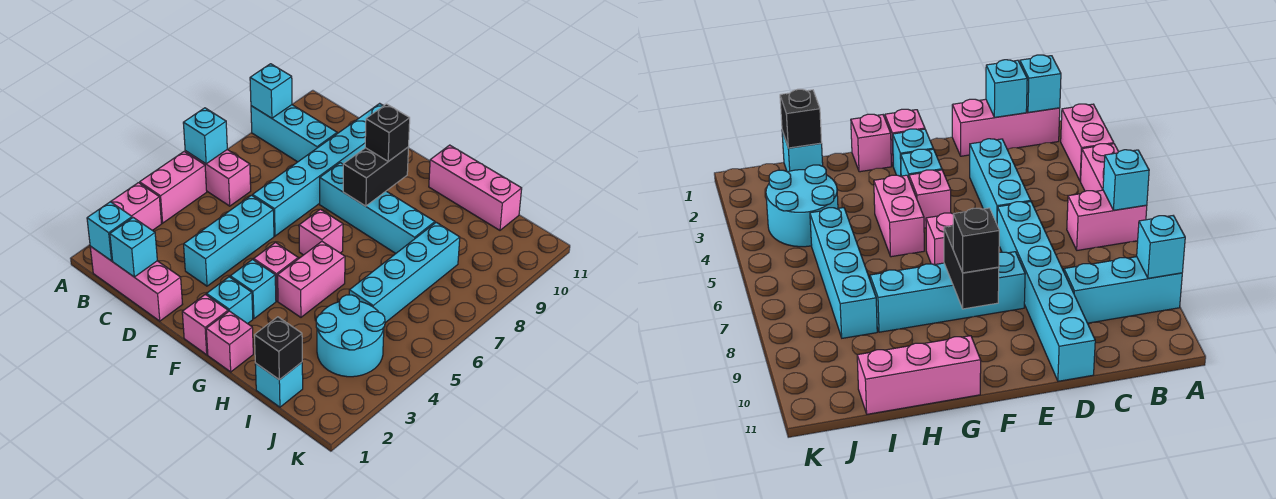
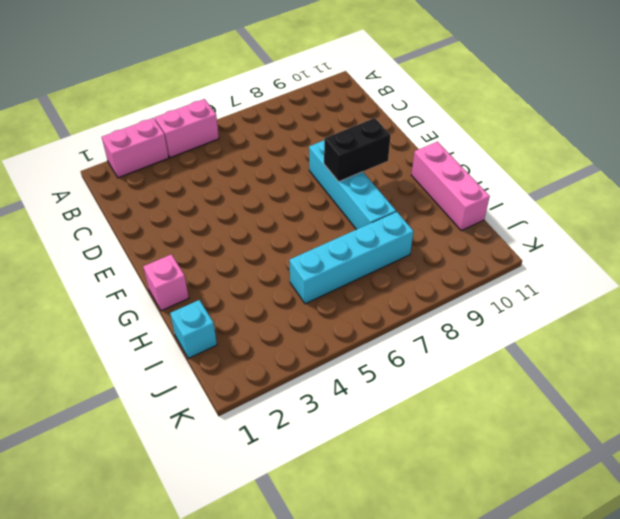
none -> pink brick A6:B6 level 1
none -> cyan brick A9:C9 level 1
none -> pink brick B1:D1 level 1

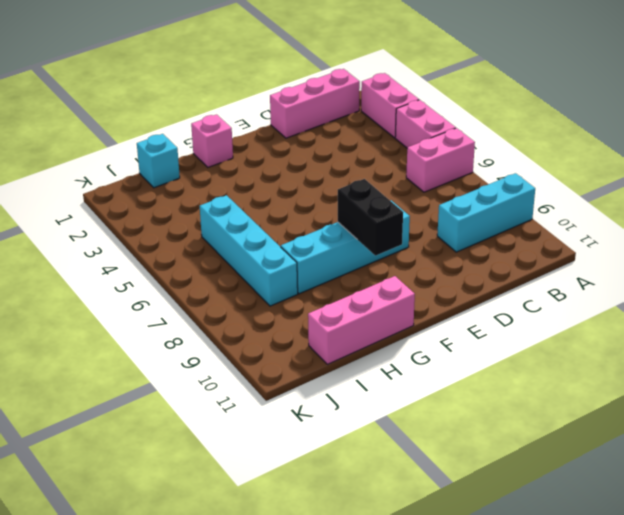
none -> cyan brick D3:D5 level 1
none -> cyan brick D6:D11 level 1
none -> pink brick F1 level 1

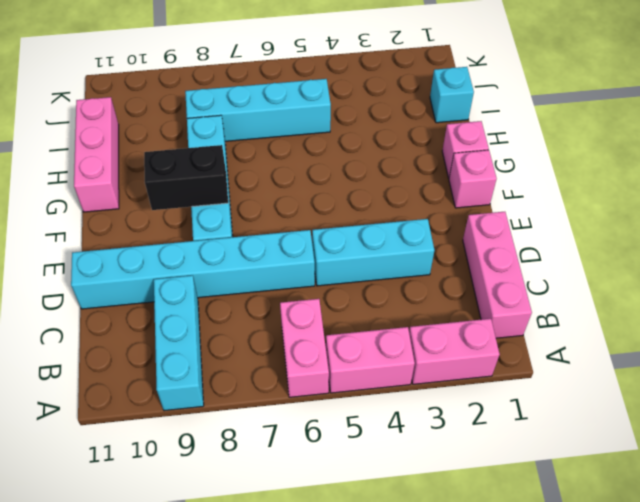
none -> cyan brick F2 level 1
none -> cyan brick F3 level 1
none -> pink brick F4 level 1

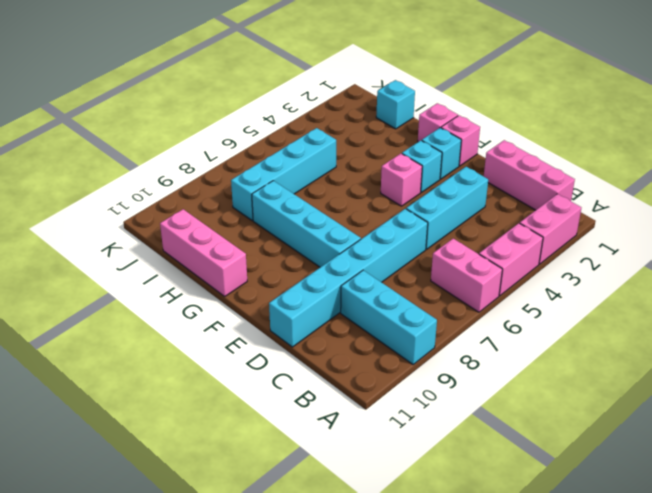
none -> pink brick F6 level 1
none -> pink brick G4:G5 level 1
none -> cyan round brick I3:J4 level 1

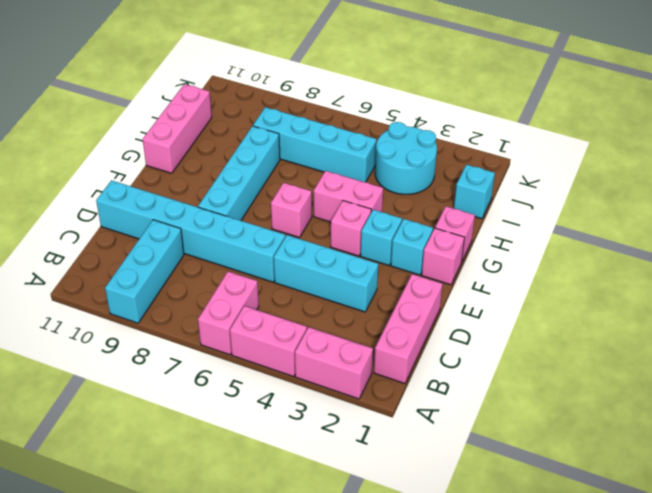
none -> cyan brick A6 level 2
none -> cyan brick A9 level 2
none -> cyan brick B1 level 2

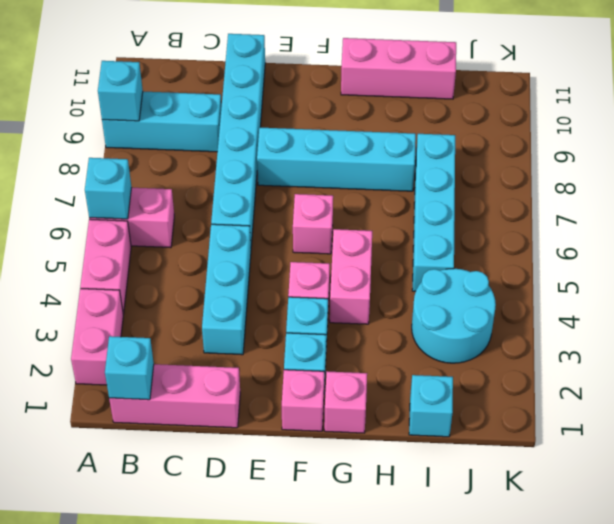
none -> cyan brick C1 level 2
none -> black brick F8:F9 level 2
none -> black brick I1 level 2

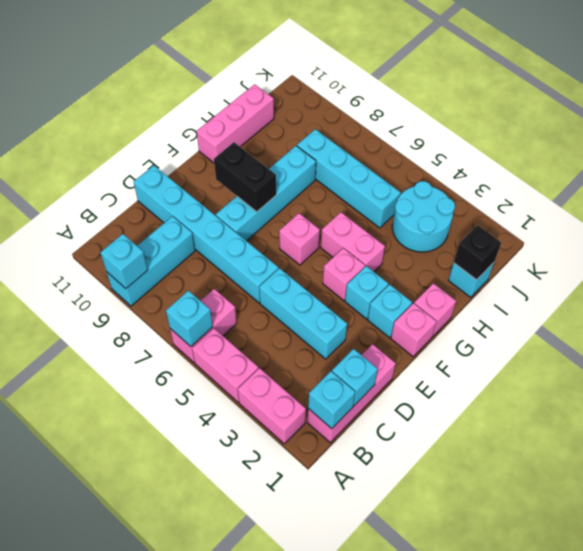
none -> black brick F9 level 3

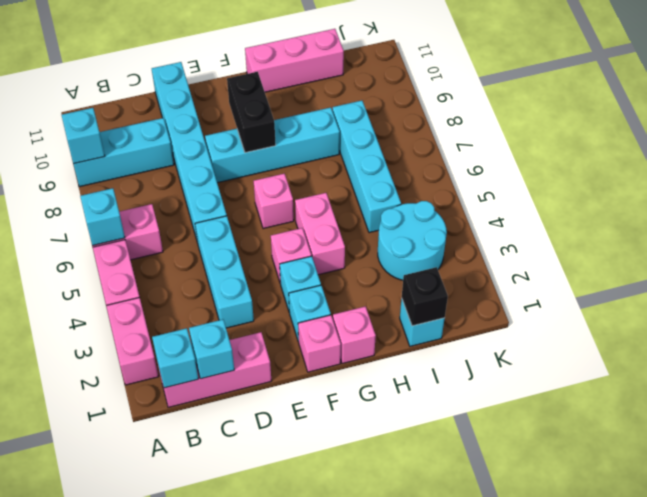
none -> black brick F9 level 3

